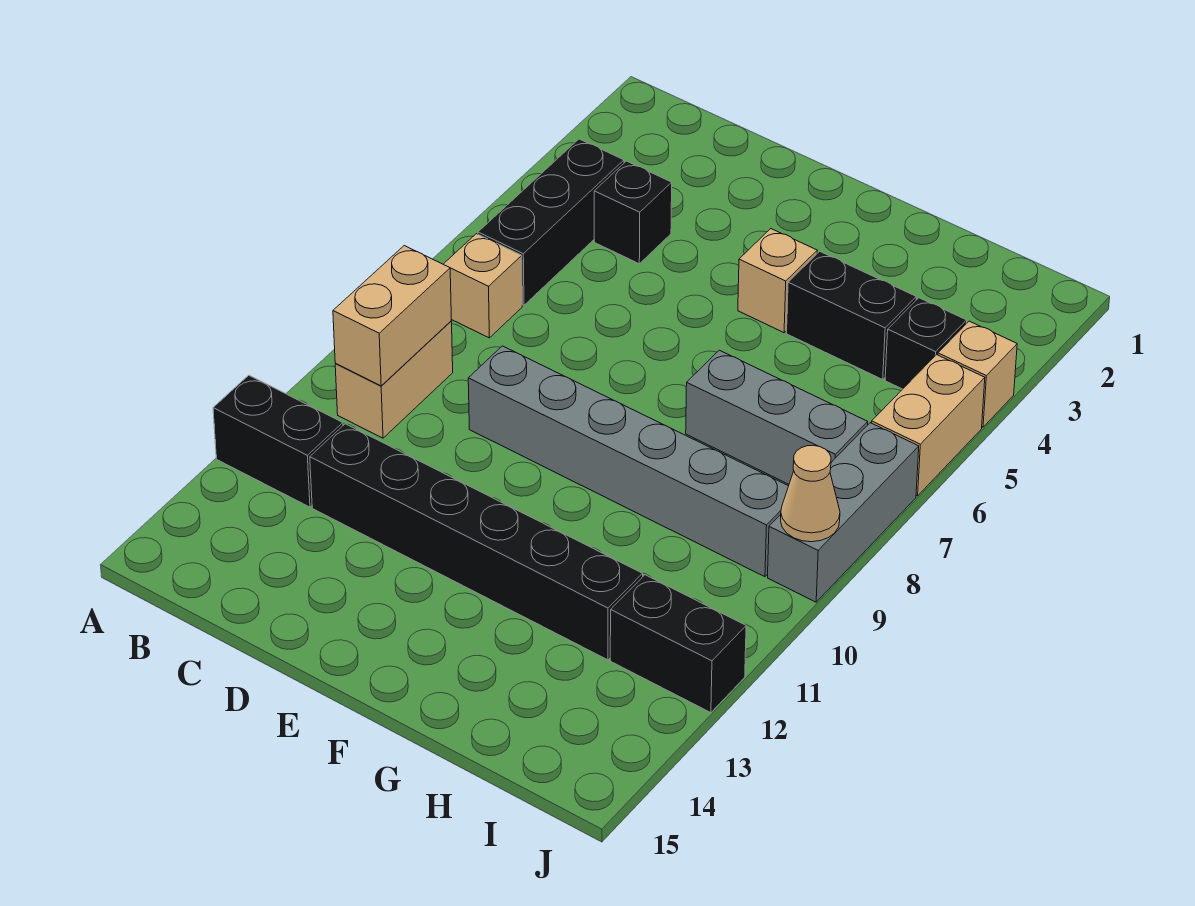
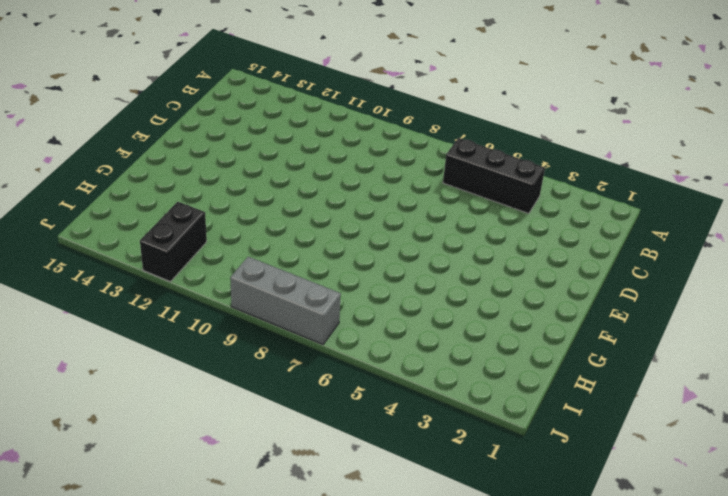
none -> black brick A12:B12 level 1
none -> tan brick B7 level 1
none -> tan brick B9:B10 level 1

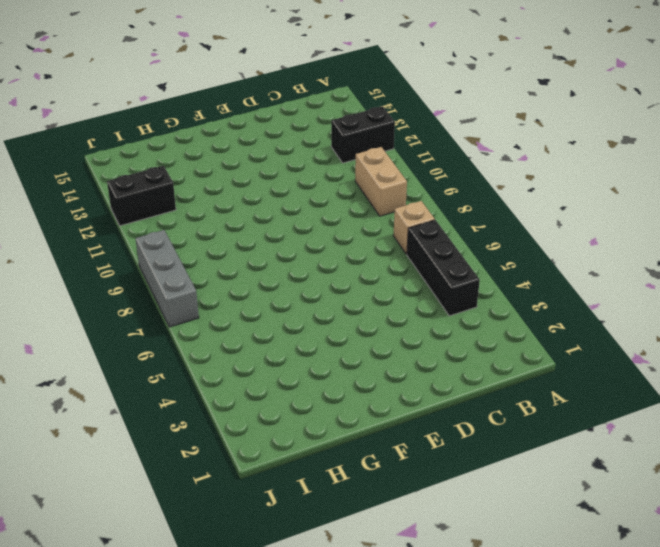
none -> black brick C4 level 1
none -> black brick C12:H12 level 1
none -> grey brick D9:I9 level 1

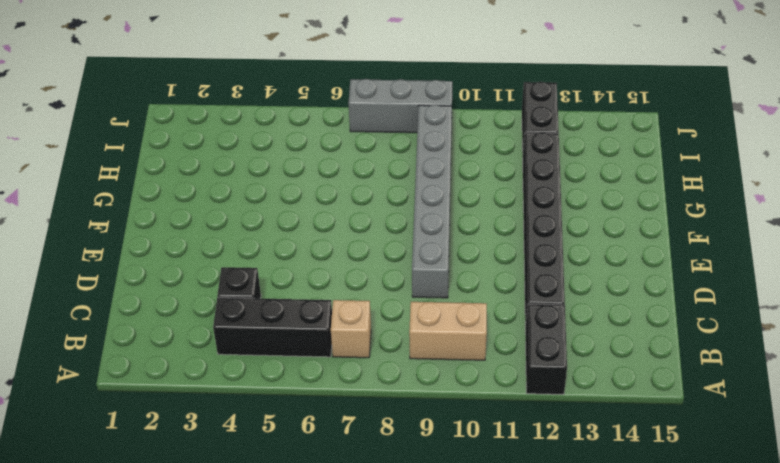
none -> tan brick F4 level 1
none -> black brick G4:H4 level 1
none -> grey brick G7:I7 level 1

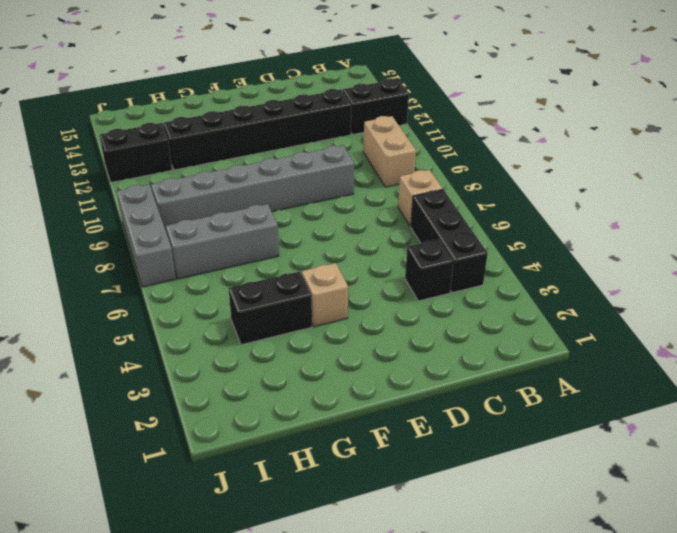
none -> black brick I4 level 1
none -> tan brick J4 level 1
none -> tan brick J5:J6 level 1

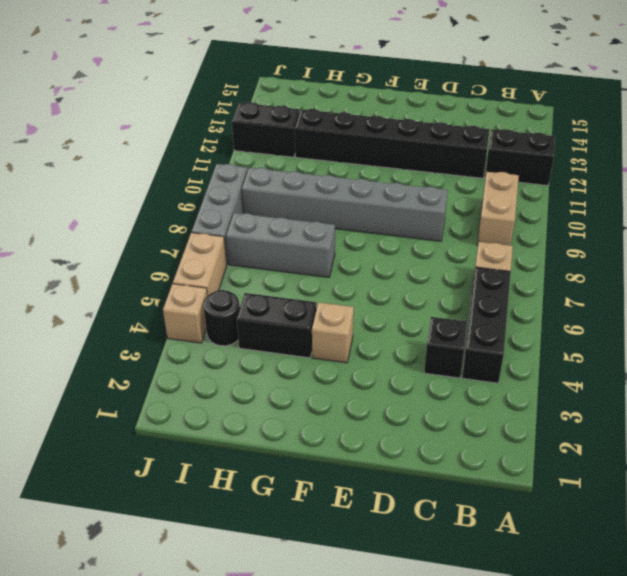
black round brick I4 level 1 -> black brick I4 level 1
none -> tan brick B9:B10 level 2
none -> tan cone J9 level 2

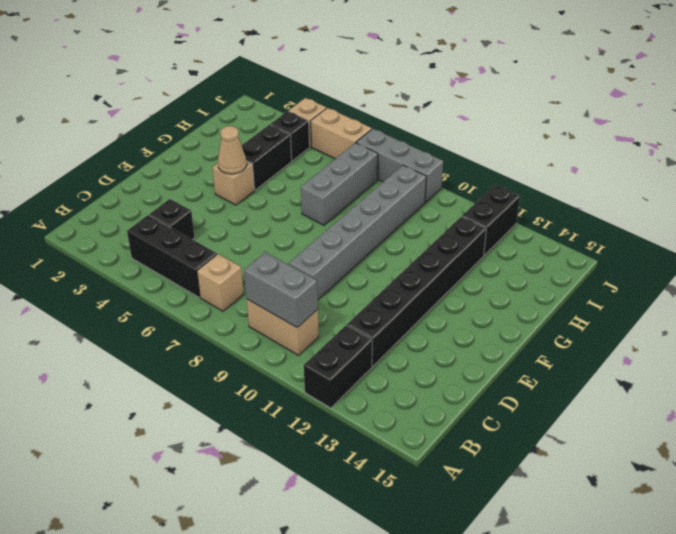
grey brick B9:B10 level 2 -> tan brick B9:B10 level 2
tan cone F4 level 2 -> tan cone J9 level 2

